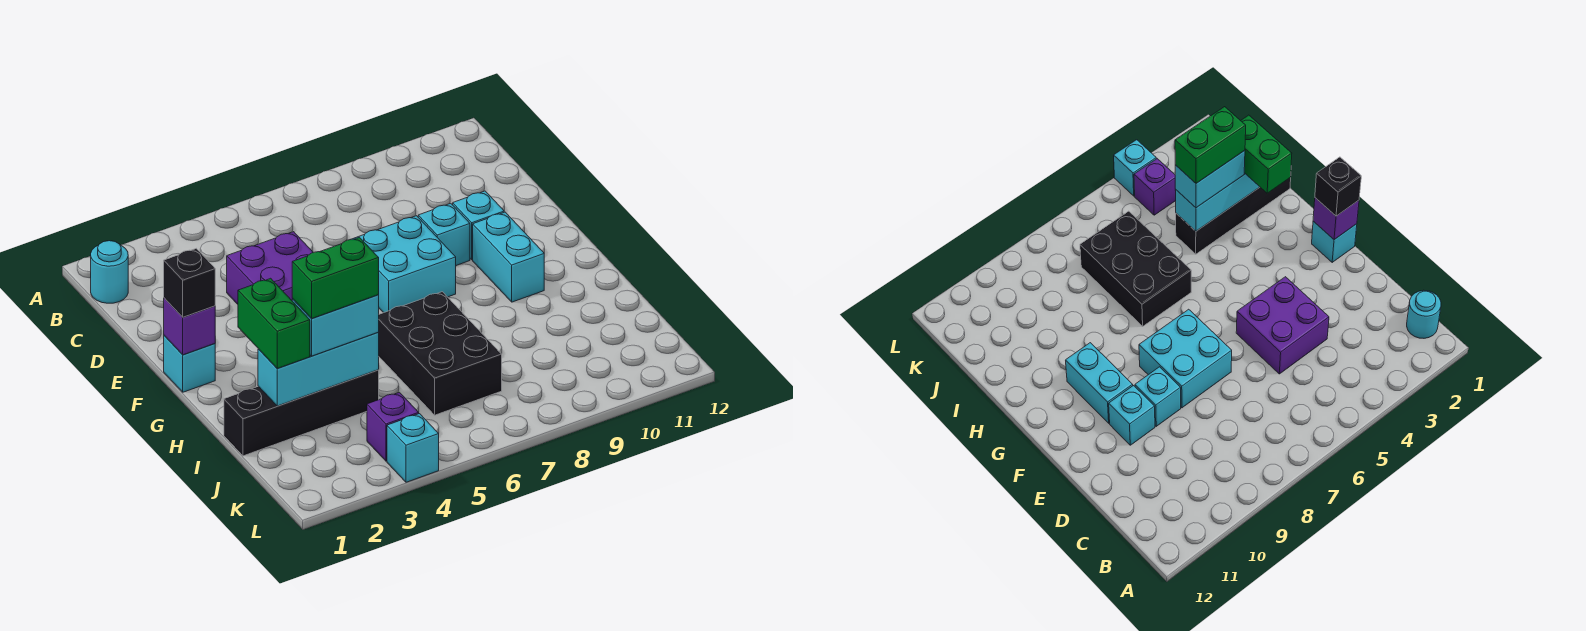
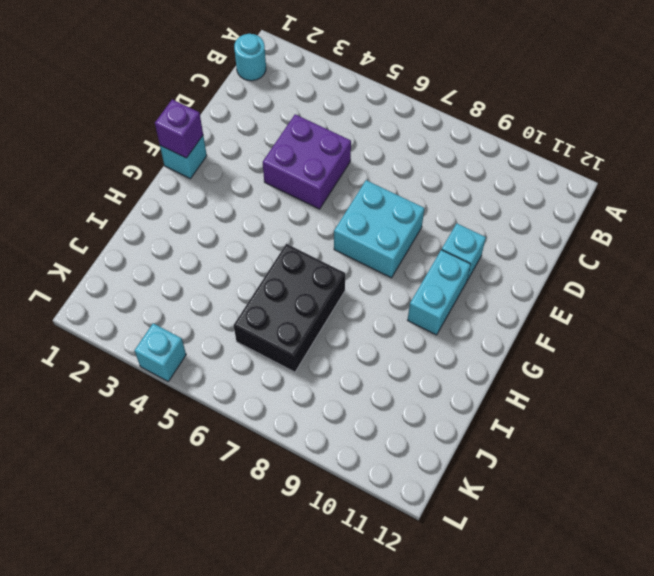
none -> cyan brick E9 level 1
none -> black brick I1:I4 level 1
none -> purple brick K4 level 1

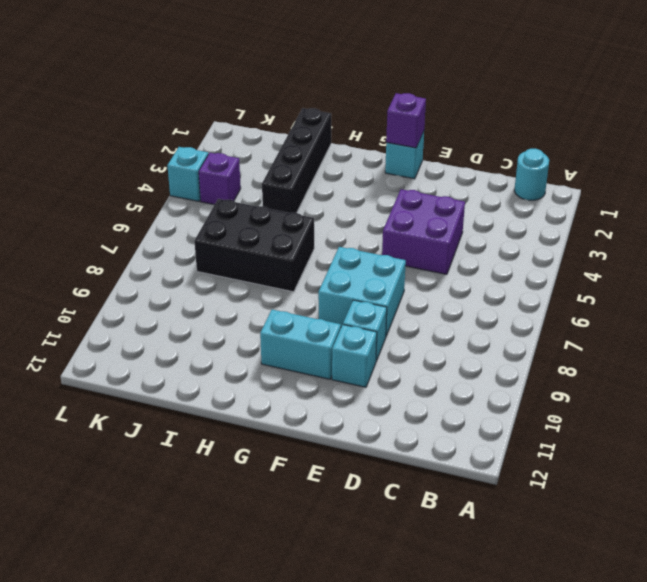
none -> cyan brick I2:I4 level 2
none -> black brick F1 level 3
none -> green brick H2:I2 level 3

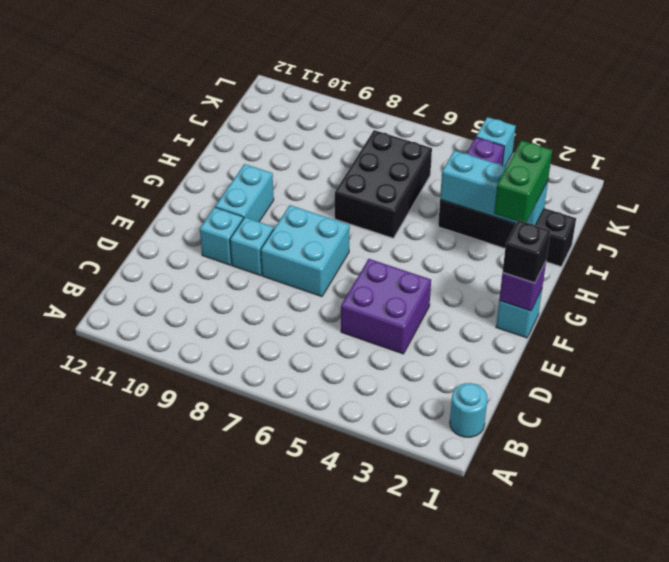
none -> cyan brick I3:I4 level 3
none -> green brick I3:I4 level 4

